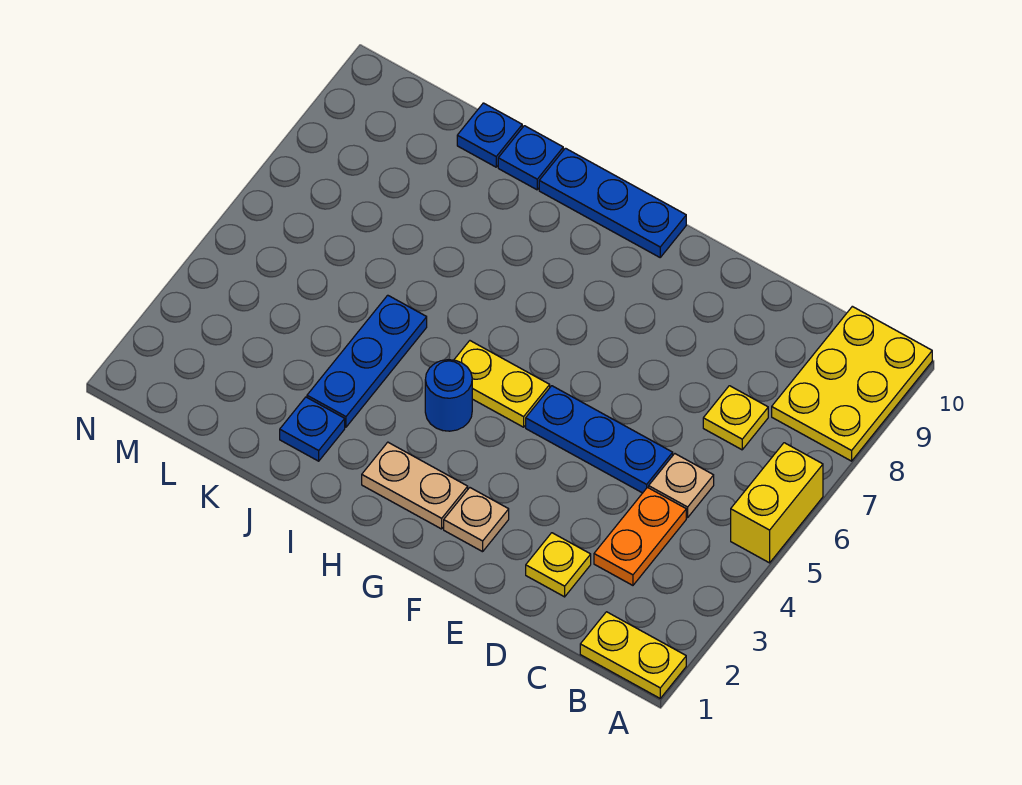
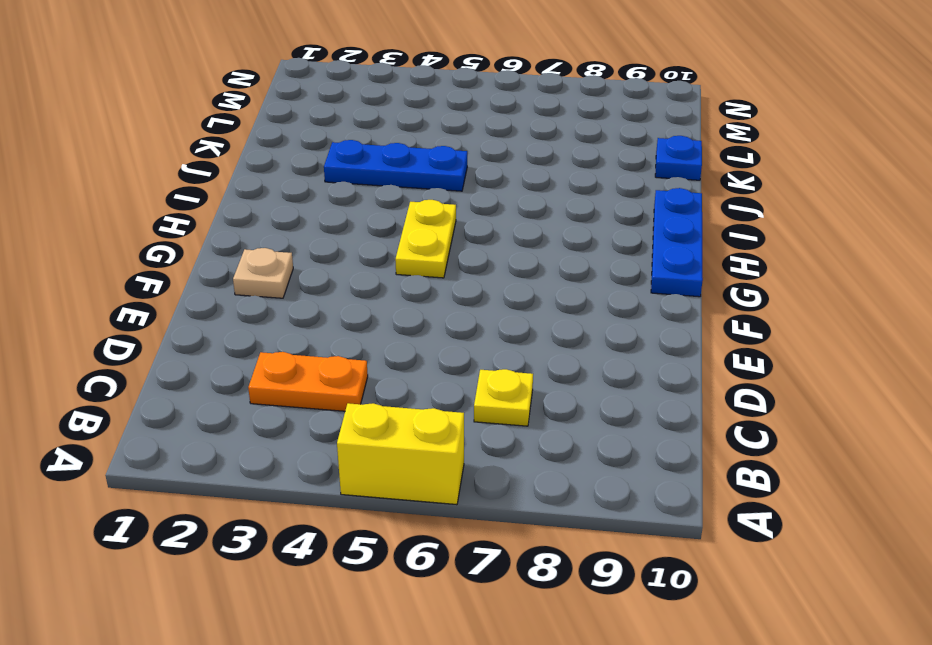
none -> yellow plate A1:B1 level 1
none -> yellow plate A8:B10 level 1
none -> tan plate C5 level 1

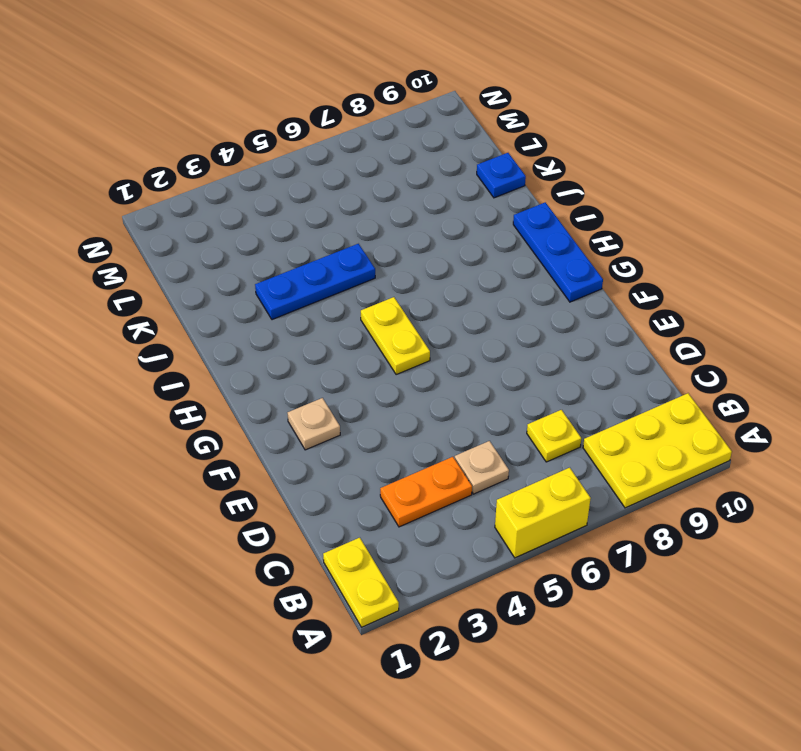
none -> yellow plate D2 level 1
none -> blue plate D5:F5 level 1
none -> tan plate G2:H2 level 1

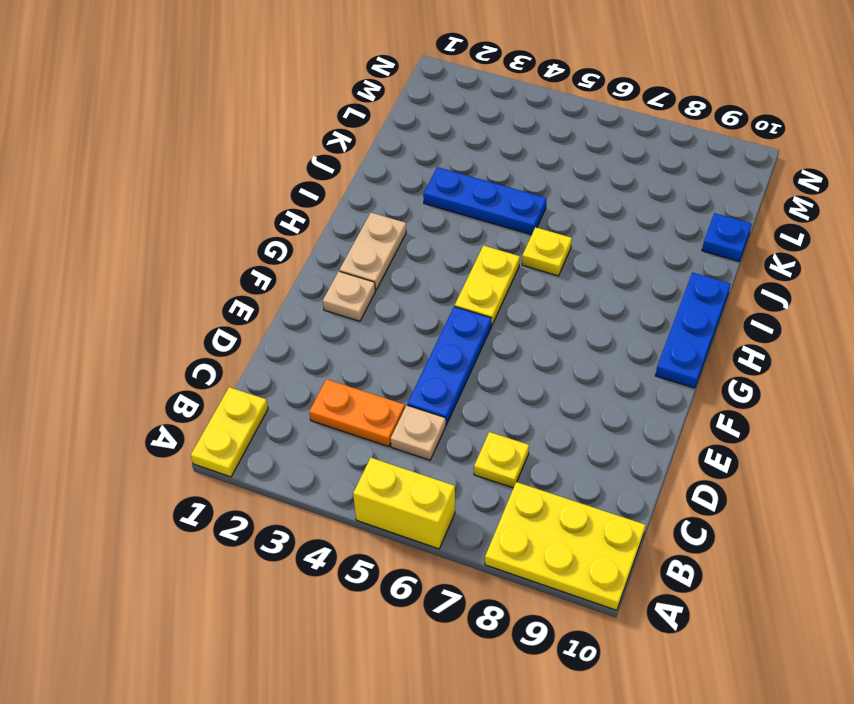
yellow plate I6 level 1 -> yellow plate D2 level 1
none -> blue round brick H4 level 1
none -> blue plate J2 level 1
none -> blue plate J10 level 1

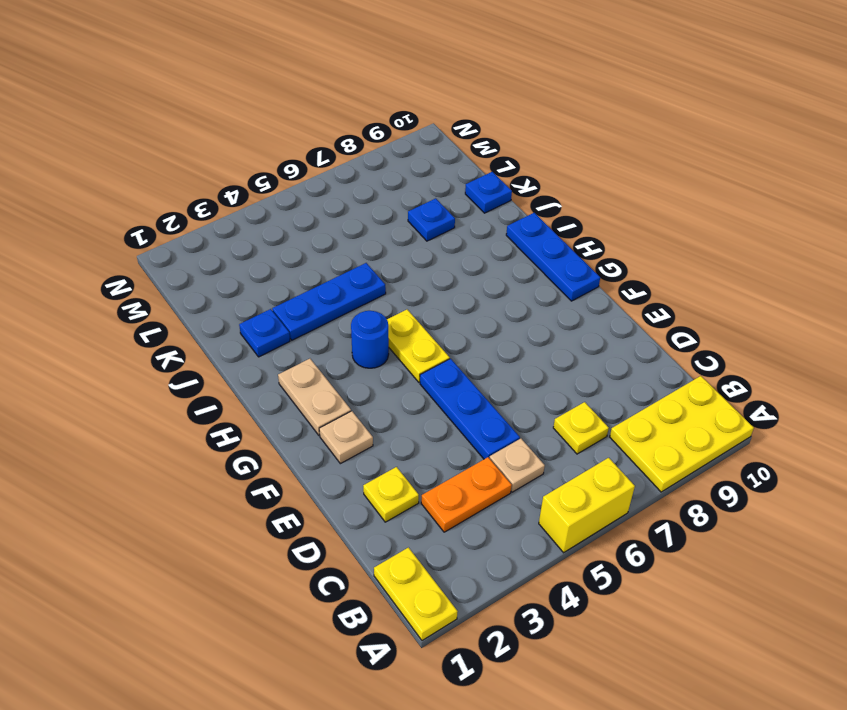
blue plate K8 level 1 -> blue plate J10 level 1

